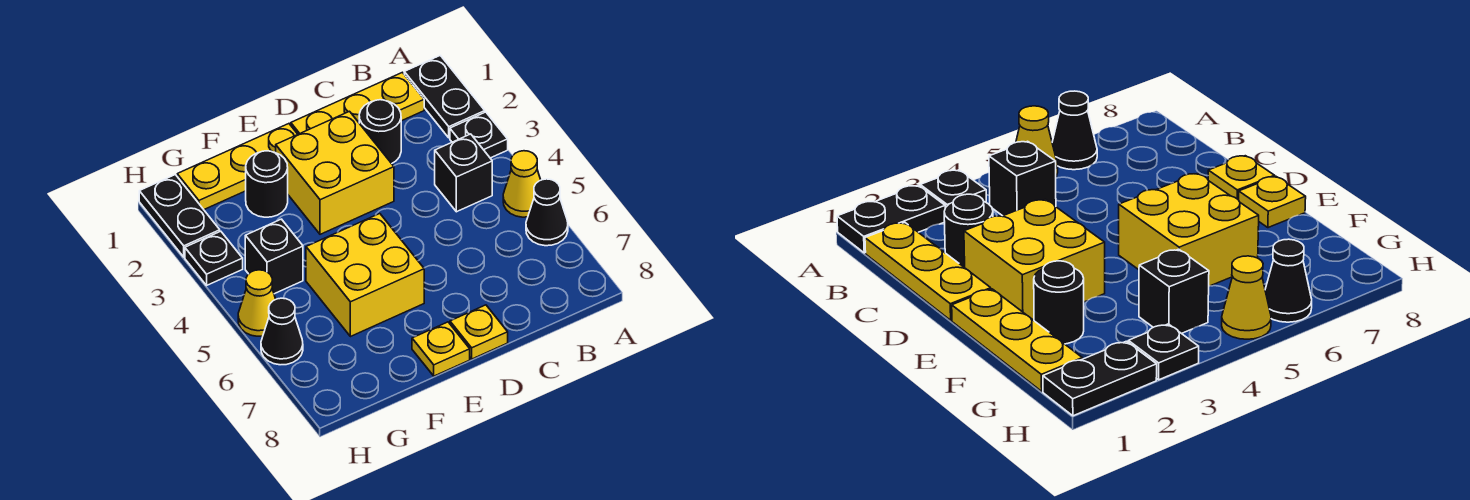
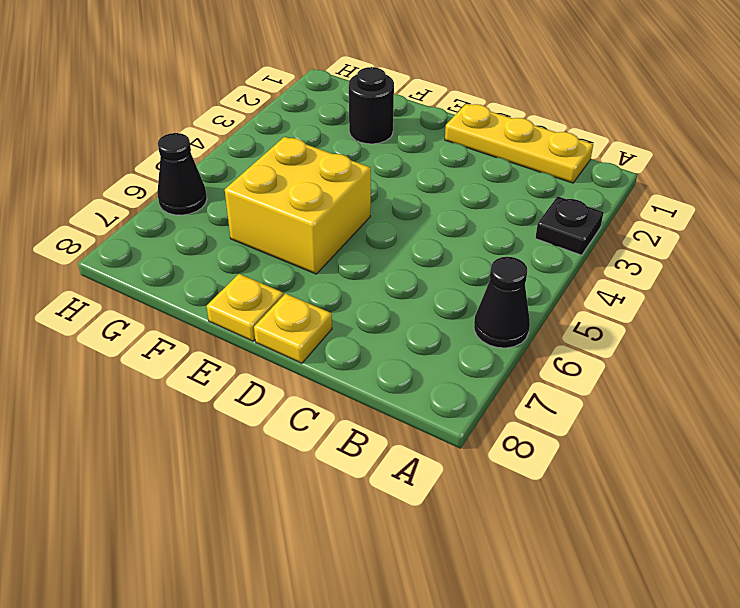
none -> black plate A1:A2 level 1
none -> yellow cone A5 level 1
none -> black brick B4 level 1

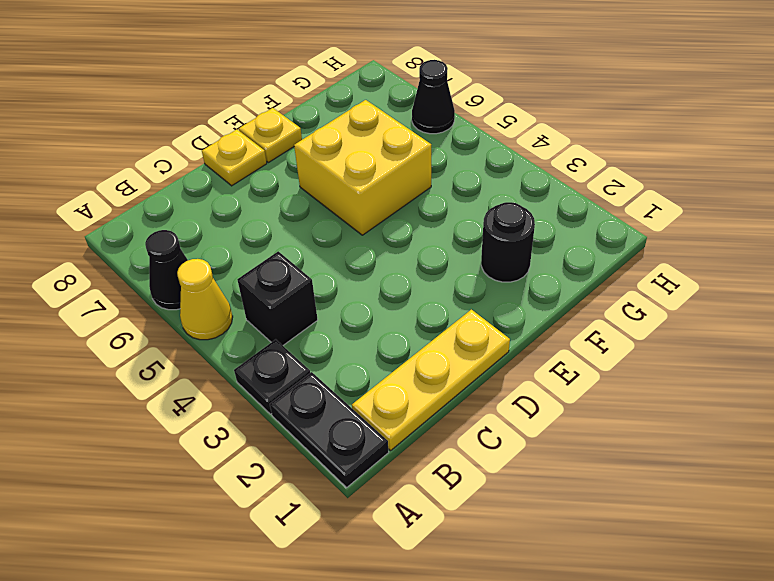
none -> black round brick C2 level 1
none -> yellow brick D2:E3 level 1
none -> yellow plate E1:G1 level 1

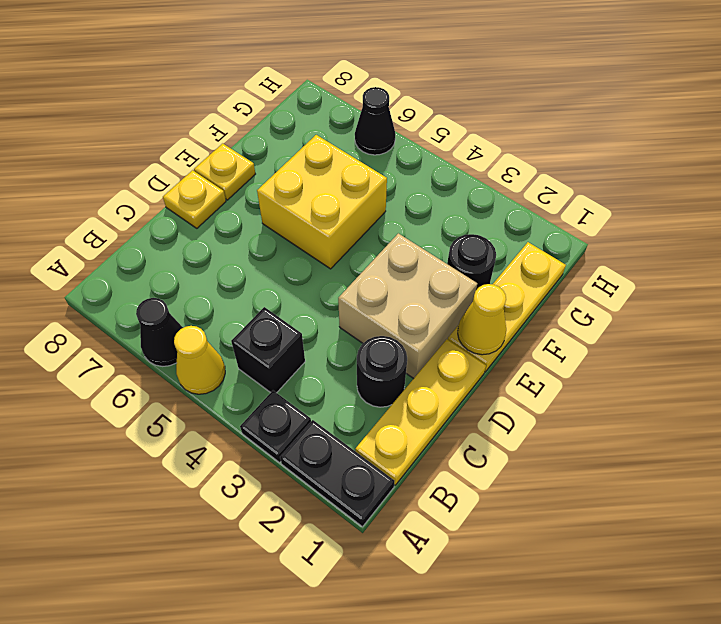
tan brick D2:E3 level 1 -> yellow brick D2:E3 level 1
yellow cone E1 level 2 -> yellow cone H5 level 1
none -> black brick G4 level 1
none -> black plate H1:H2 level 1
none -> black plate H3 level 1

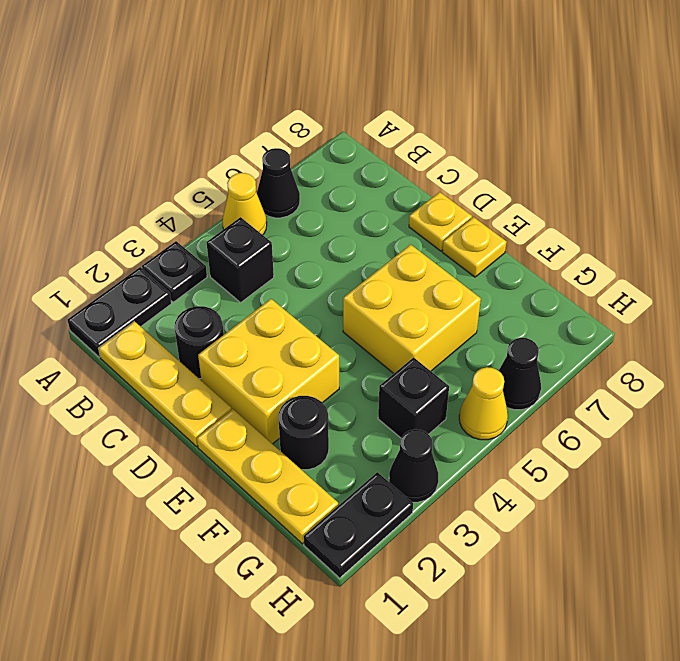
black cone H3 level 1 -> black plate H3 level 1

